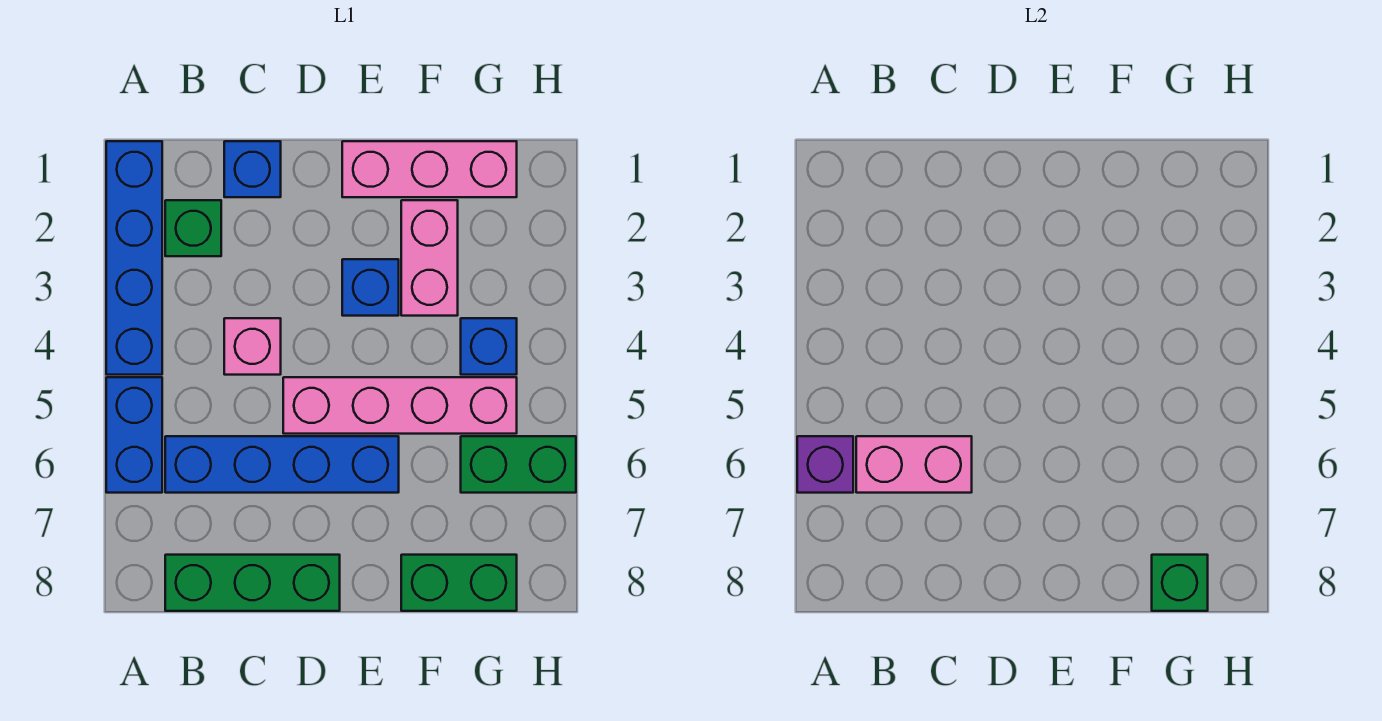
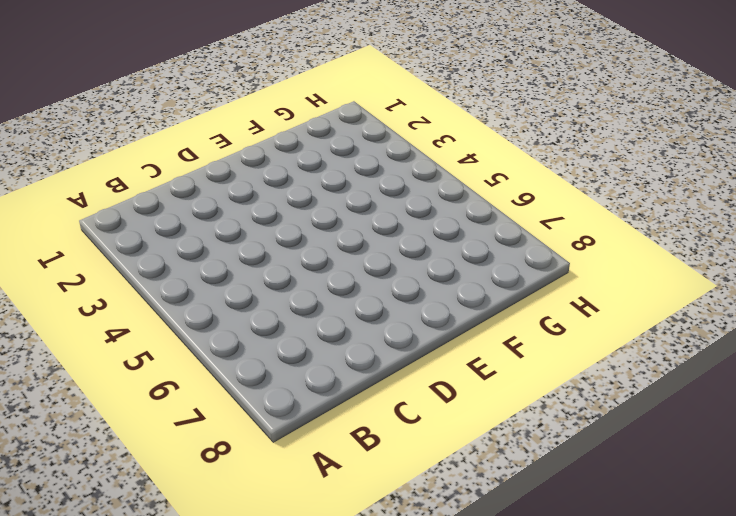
none -> blue brick A1:A4 level 1
none -> blue brick A5:A6 level 1
none -> green brick B2 level 1

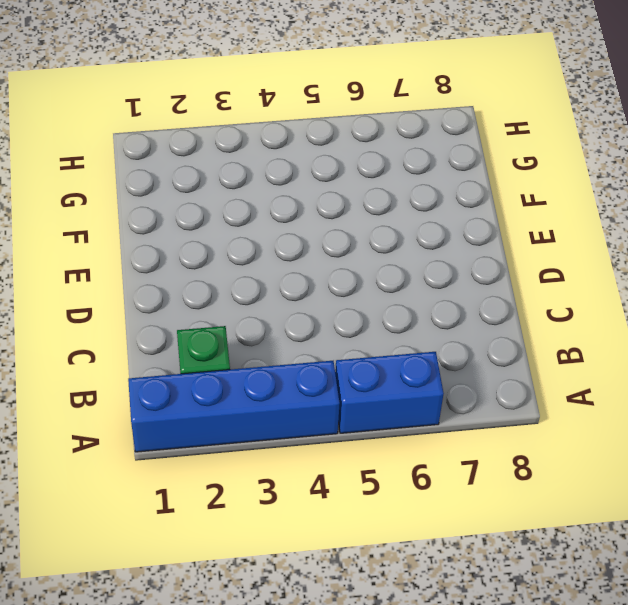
none -> blue brick B6:E6 level 1
none -> green brick B8:D8 level 1
none -> blue brick C1 level 1

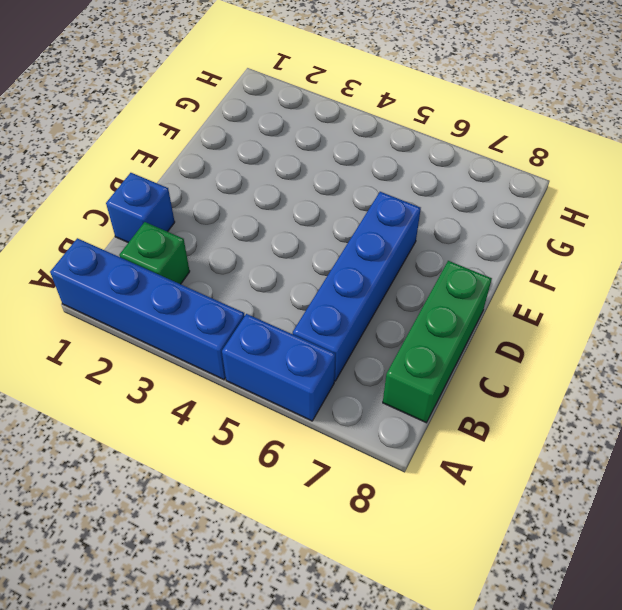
none -> pink brick C4 level 1
none -> pink brick D5:G5 level 1
none -> pink brick E1:G1 level 1

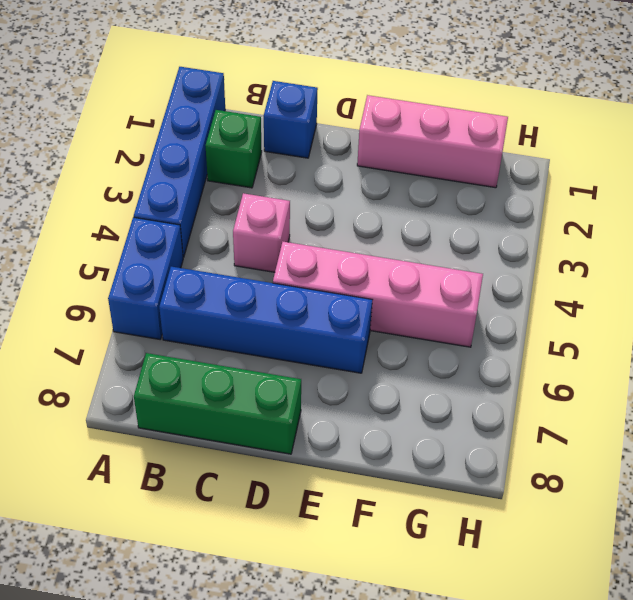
none -> blue brick E3 level 1
none -> pink brick F2:F3 level 1
none -> green brick F8:G8 level 1

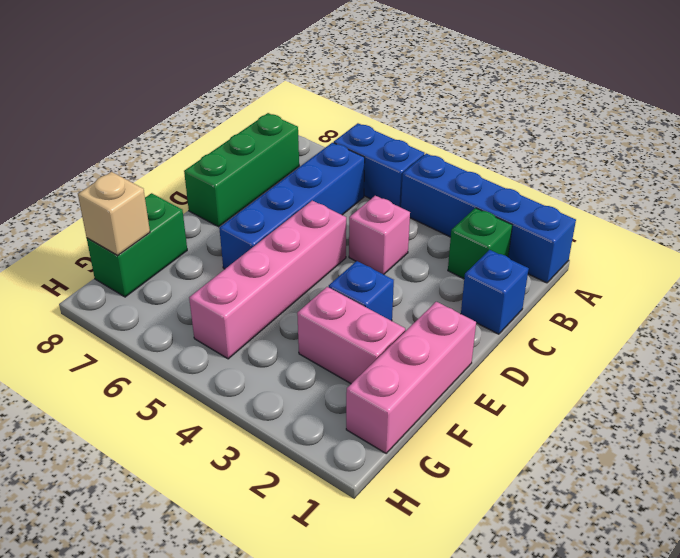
tan brick G8 level 2 -> green brick G8 level 2
none -> blue brick G4 level 1
none -> green brick G6:H6 level 1
none -> purple brick A6 level 2

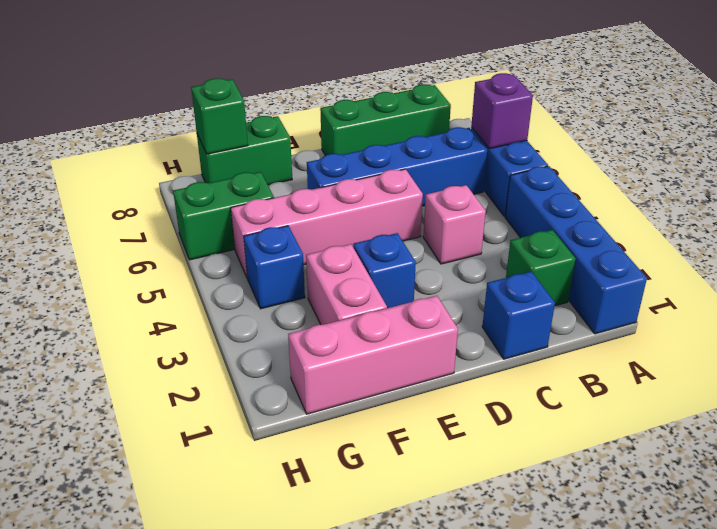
none -> pink brick B6:C6 level 2

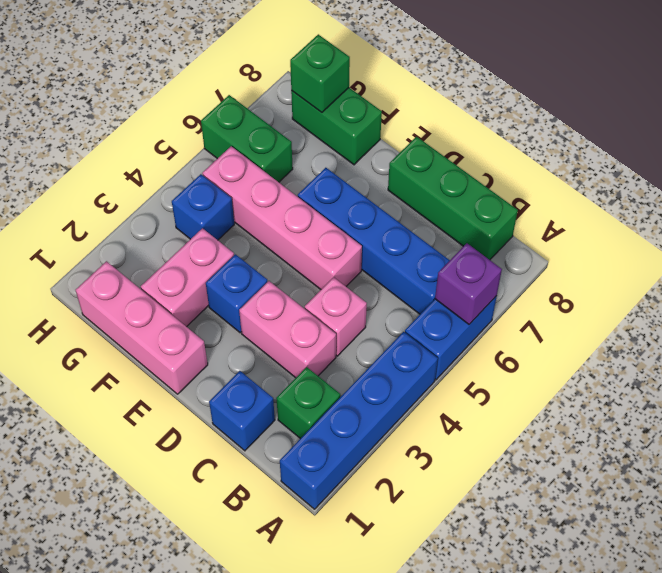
pink brick C3:D3 level 1 -> pink brick B6:C6 level 2

